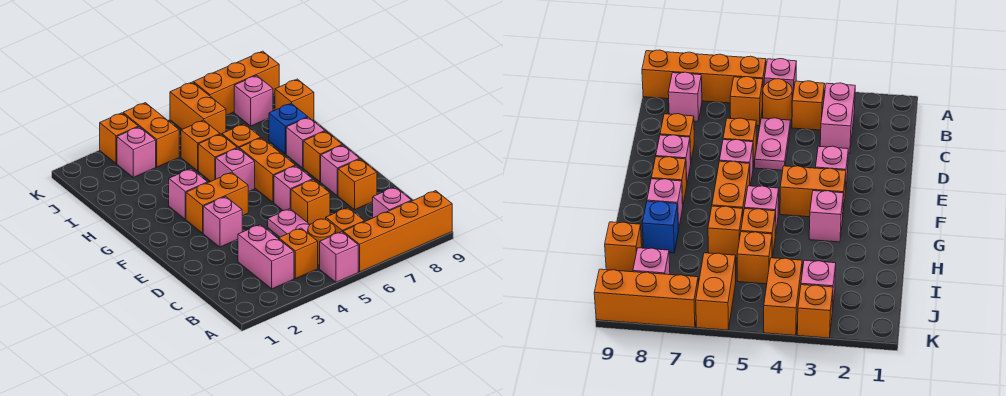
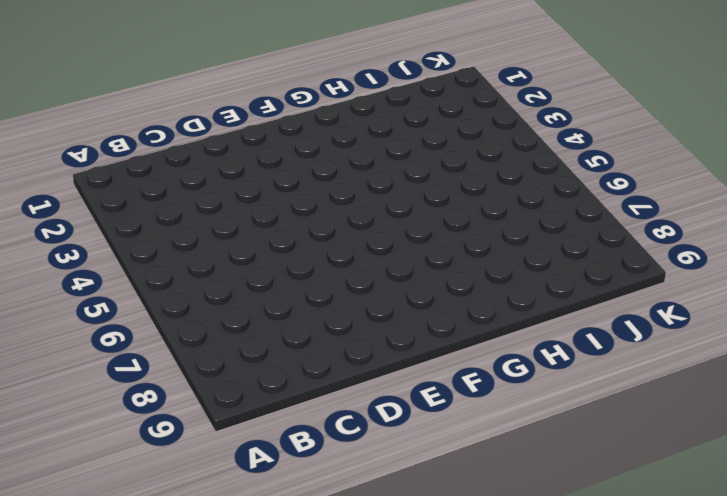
none -> pink brick A5 level 1
none -> orange brick A6:A9 level 1
none -> pink brick B3:C3 level 1
none -> orange brick B4 level 1

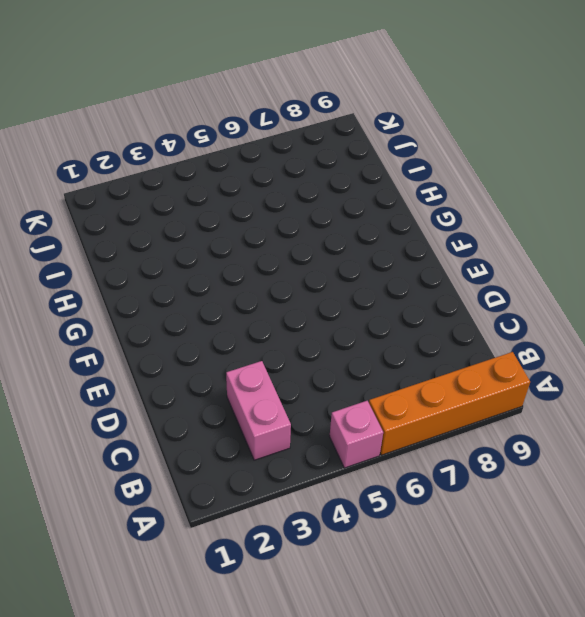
none -> orange brick B4 level 1
none -> orange round brick B5 level 1
none -> orange brick B6 level 1
none -> pink brick B8 level 1

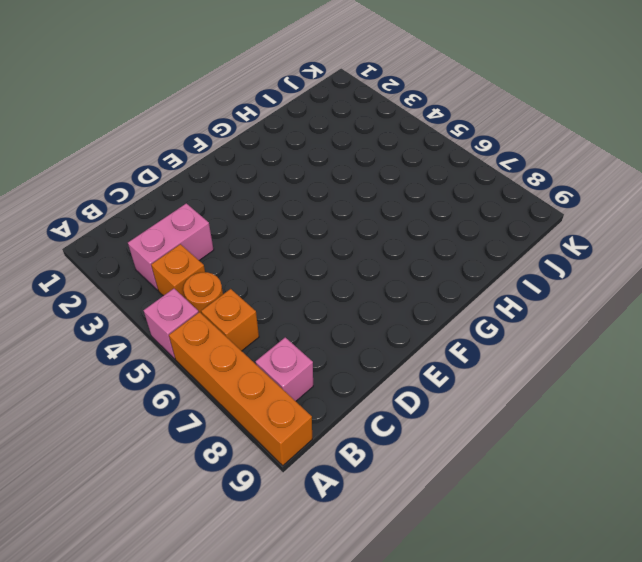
none -> pink plate C5:D5 level 1
none -> orange brick D6 level 1
none -> orange brick D8 level 1
none -> pink brick E3 level 1

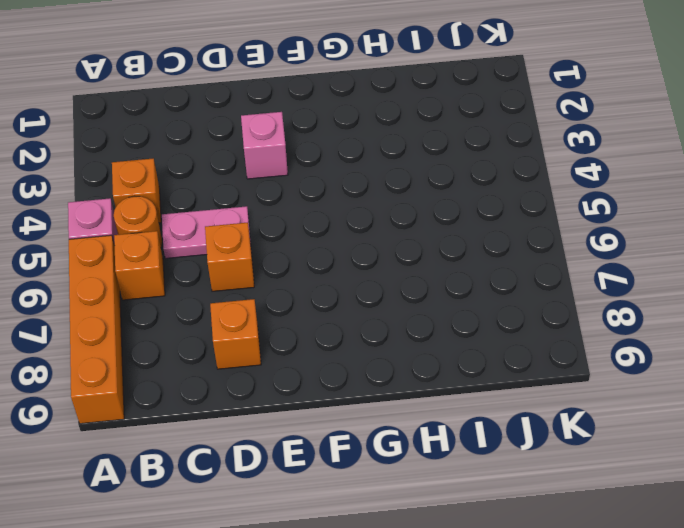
none -> pink brick B3:C3 level 1
none -> pink brick B8 level 1
none -> pink brick E6 level 1
none -> pink brick E8 level 1

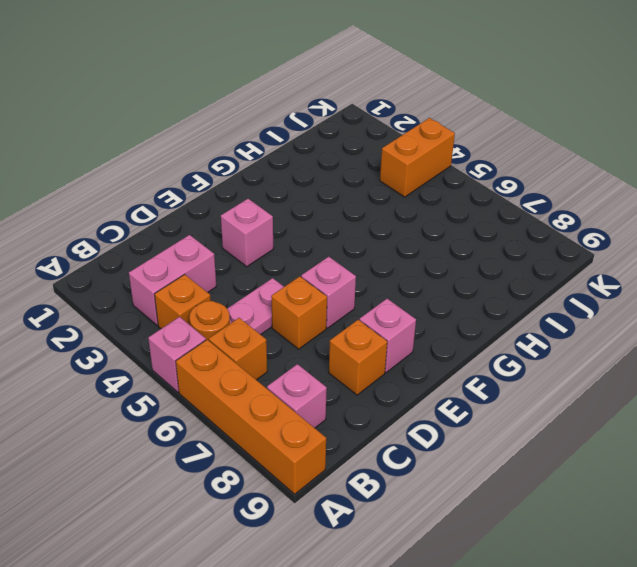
none -> orange brick F3:F4 level 1
none -> orange brick F6:G6 level 1
none -> orange brick F8 level 1
none -> pink brick G3 level 1

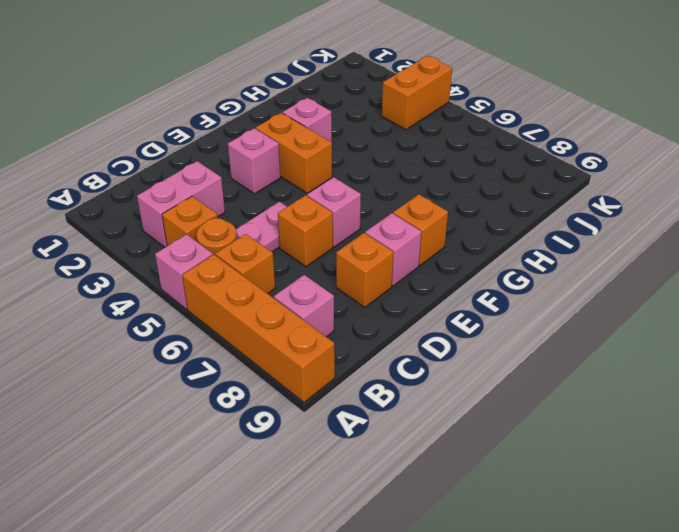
none -> orange brick F6:G6 level 1
none -> pink brick G5 level 1
none -> pink brick G8 level 1
none -> orange brick H5 level 1

